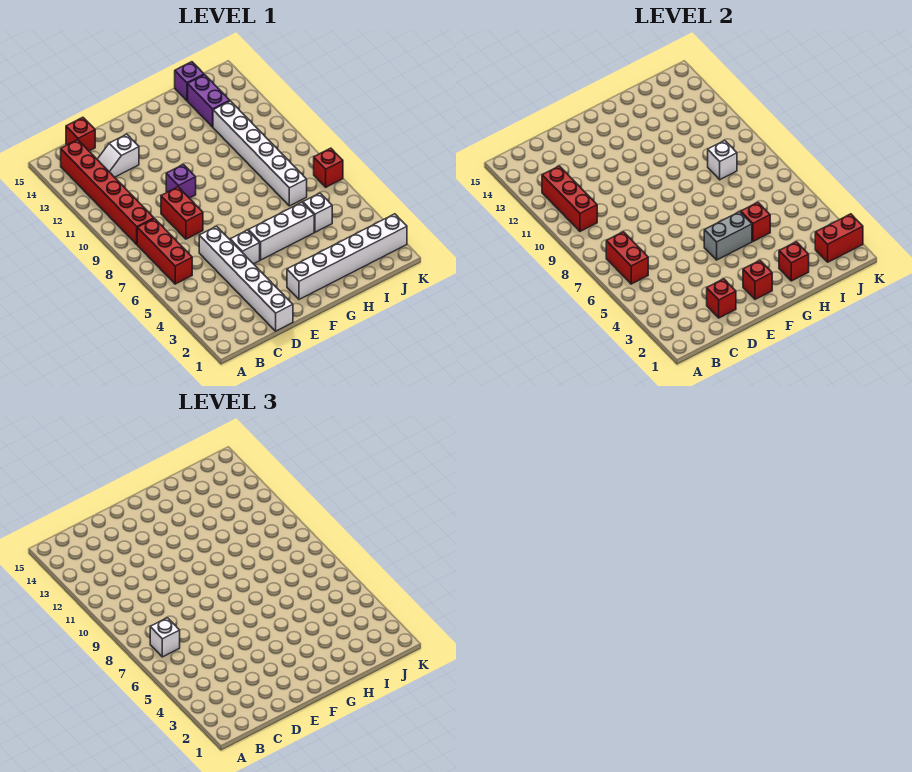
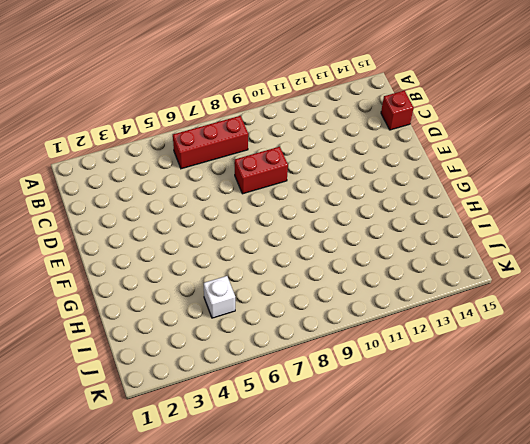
none -> red brick B9:B14 level 1
none -> white slope C13:D13 level 1 top D
none -> white brick D1:D6 level 1

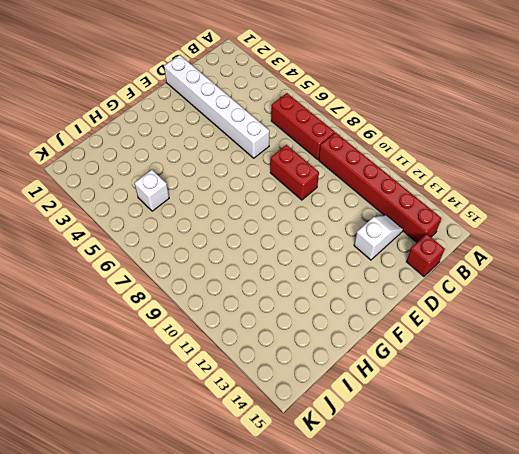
none -> white brick E5 level 1
none -> purple brick E10 level 1
none -> white brick F2:K2 level 1

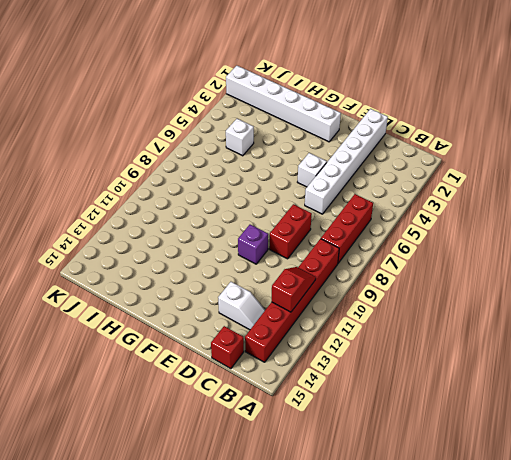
red slope B11:B12 level 2 top 12 -> red brick B10:B12 level 2
none -> white brick F5:H5 level 1
none -> white brick I7:I12 level 1
none -> purple brick I13:I14 level 1

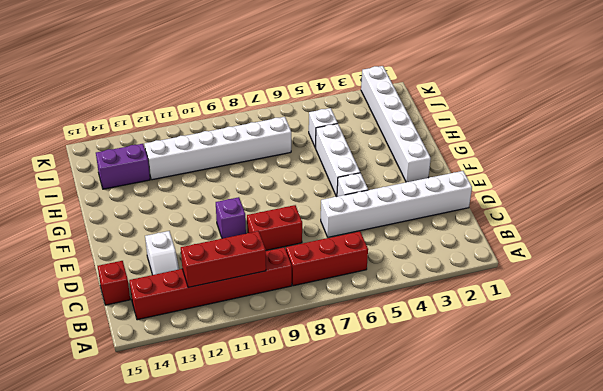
none -> purple brick I15 level 1
none -> red brick K7 level 1
none -> red brick B6:B7 level 2

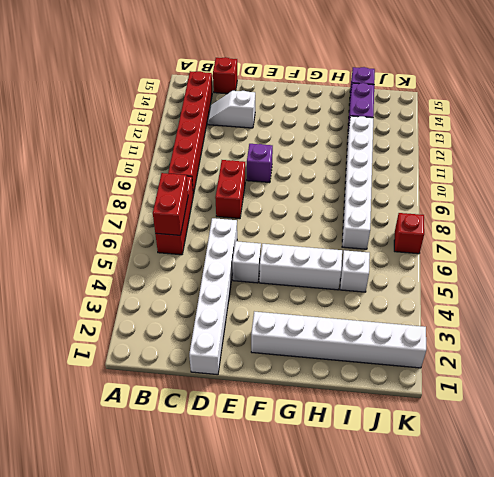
none -> red brick B10:B12 level 2
none -> red brick D2 level 2
none -> red brick F2 level 2

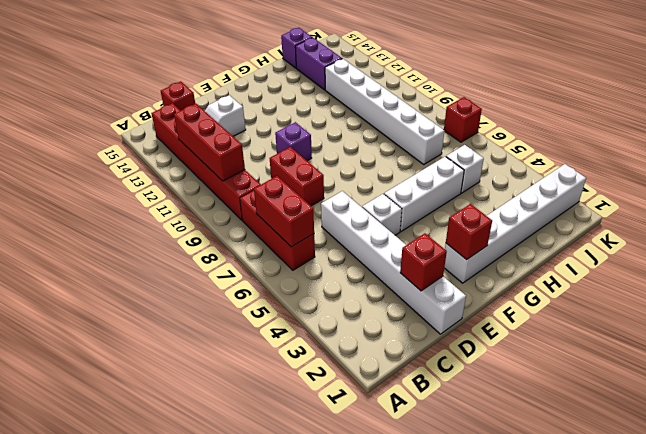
none -> grey brick F5:G5 level 2
none -> red brick H2 level 2
none -> red brick H5 level 2

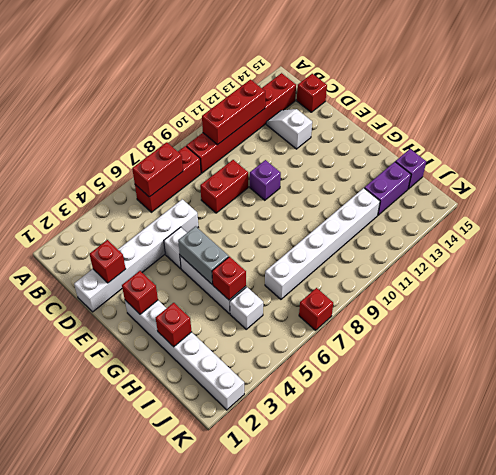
none -> white brick I9 level 2
none -> red brick J2:K2 level 2
none -> white brick B7 level 3

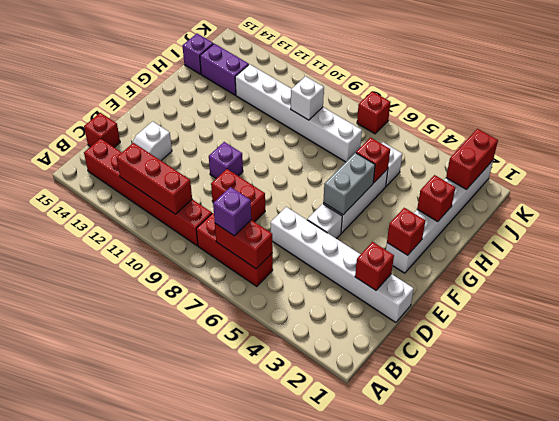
purple brick B7 level 3 -> white brick B7 level 3

